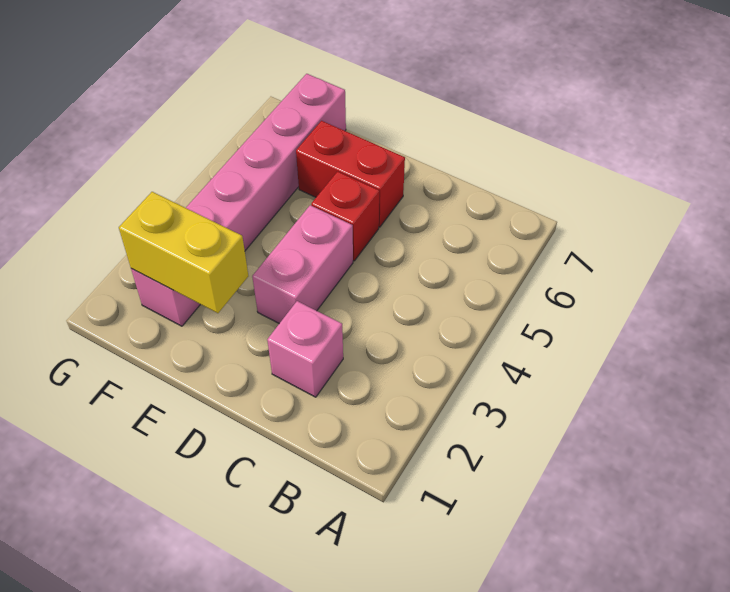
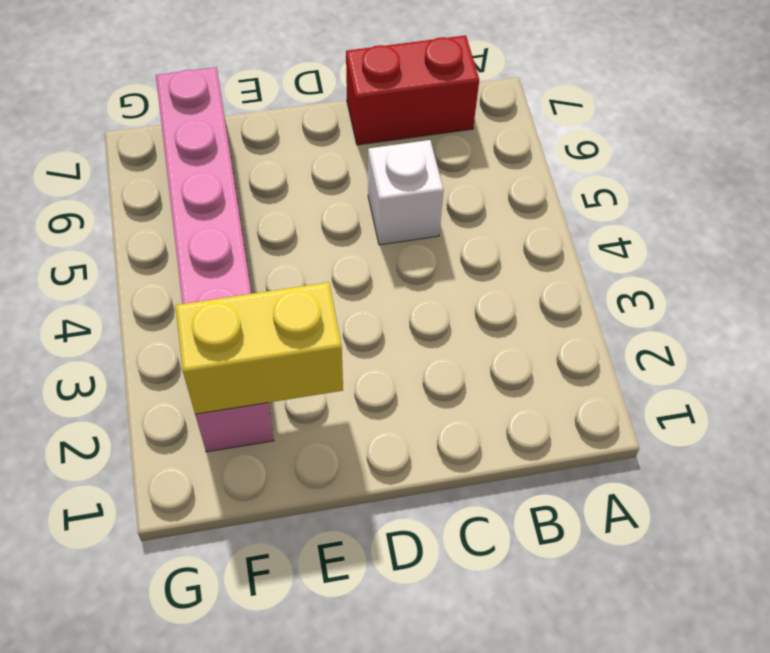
red brick B7:C7 level 1 -> red brick D6:E6 level 1
white brick C5 level 1 -> none
none -> pink brick C2 level 1
none -> pink brick D3:D4 level 1

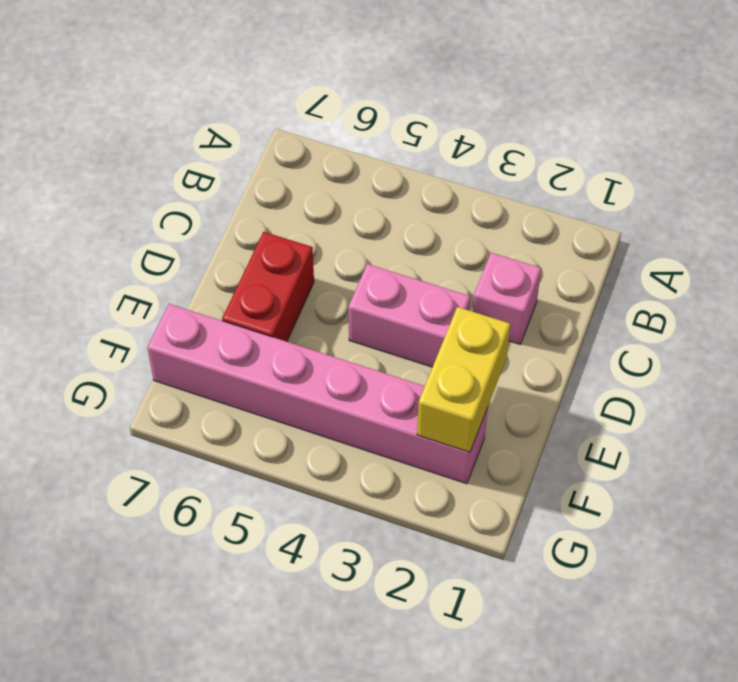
none -> red brick D5 level 1

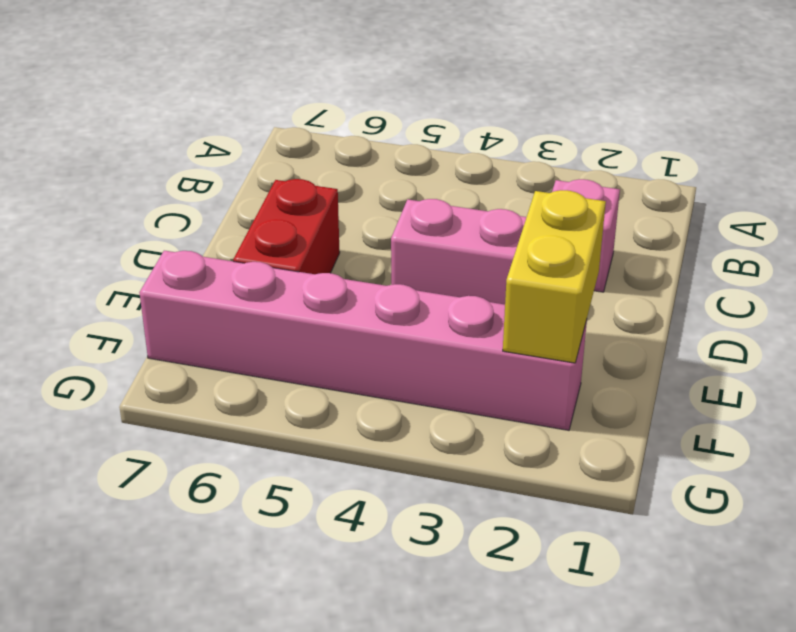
none -> red brick D5 level 1

